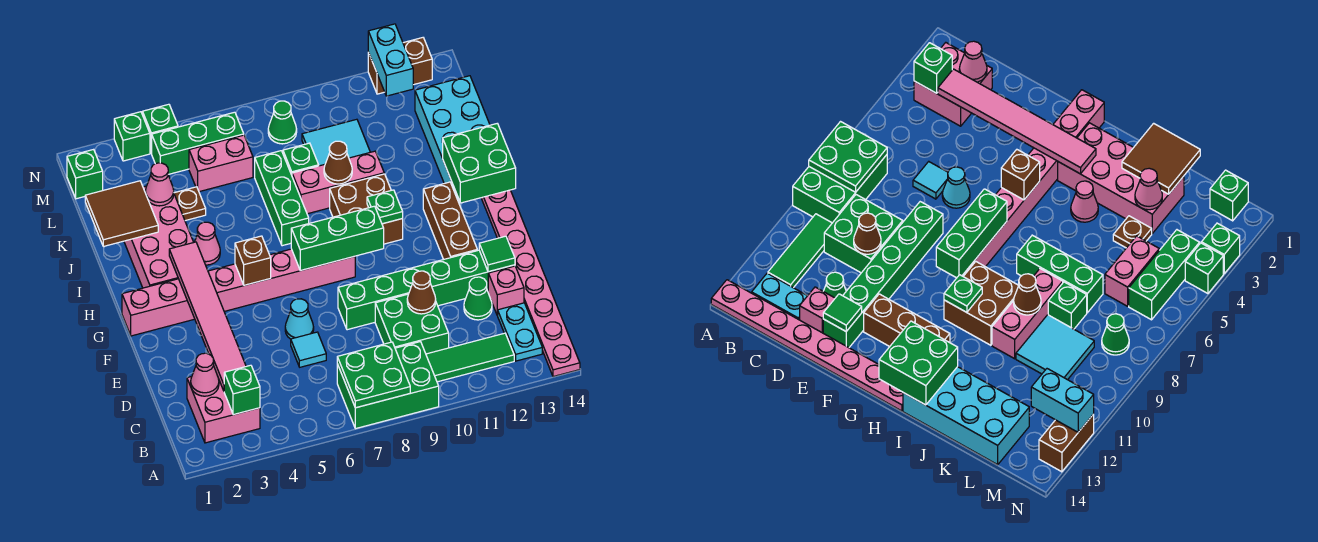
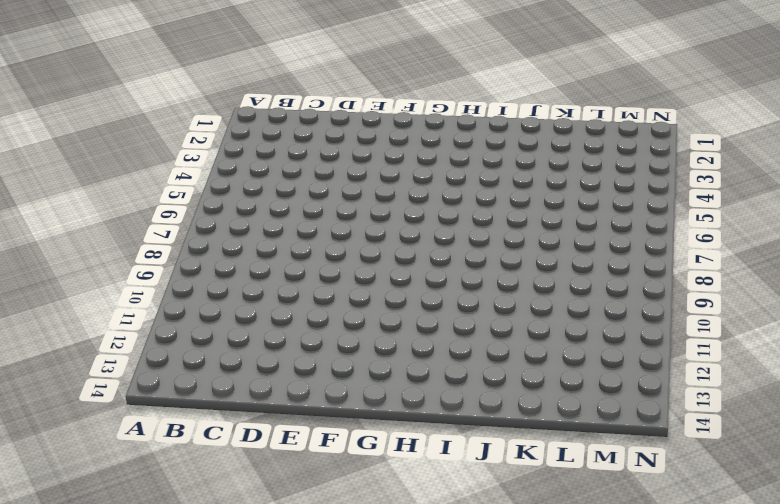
none -> green brick A7:B9 level 1
none -> pink plate A14:H14 level 1
none -> pink brick B2:C3 level 1
none -> green tile B10:B12 level 1

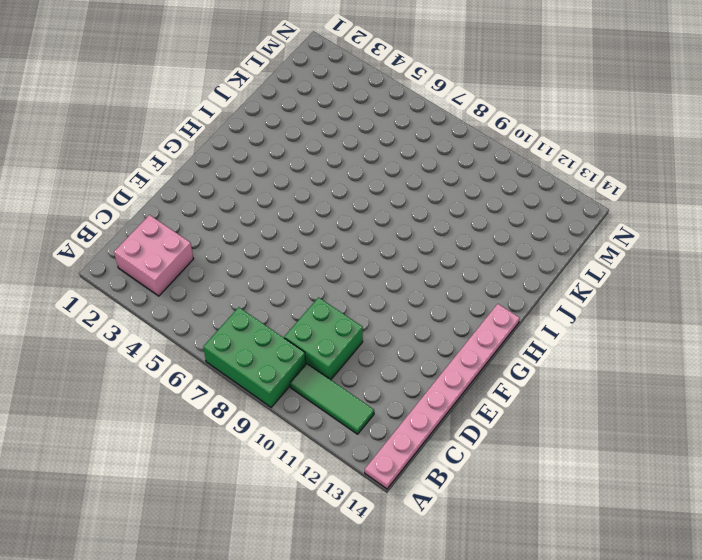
none -> cyan plate B13:C13 level 1
none -> cyan tile D6 level 1
none -> green cone D12 level 1
none -> pink brick D13 level 1

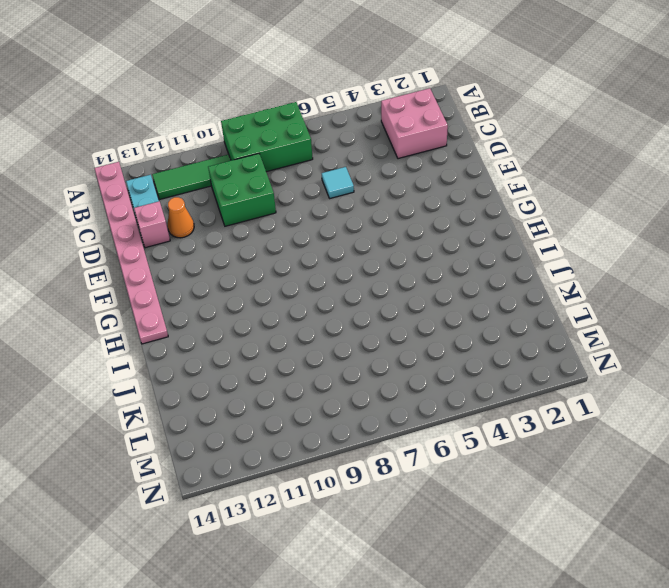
orange cone D12 level 1 -> green cone D12 level 1
none -> cyan cone E6 level 1
none -> green brick E8:E13 level 1
none -> brown brick F12:H12 level 1
none -> pink brick G1:G8 level 1

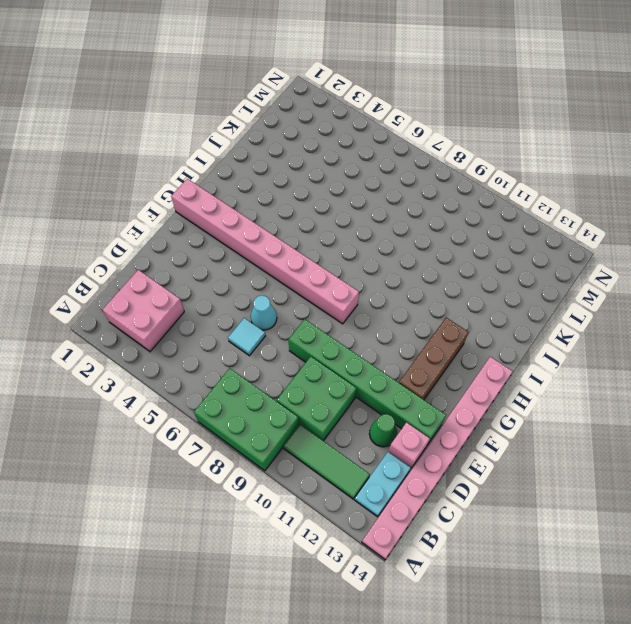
none -> pink brick H2:K3 level 1
none -> brown brick H9:I10 level 1
none -> pink cone I4 level 1
none -> green brick I7:K7 level 1

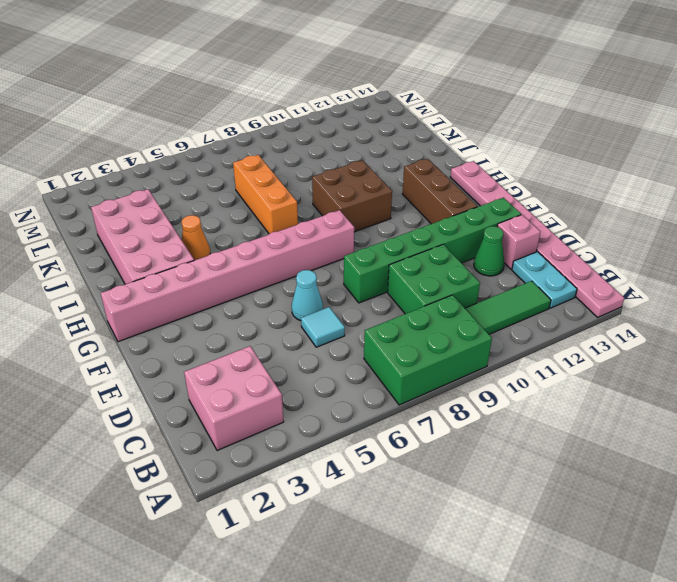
orange cone I4 level 1 -> pink cone I4 level 1
orange brick I7:K7 level 1 -> green brick I7:K7 level 1
none -> cyan brick I13:L14 level 1
none -> pink brick J8:J10 level 1
none -> brown plate K4 level 1
none -> green brick K8 level 1

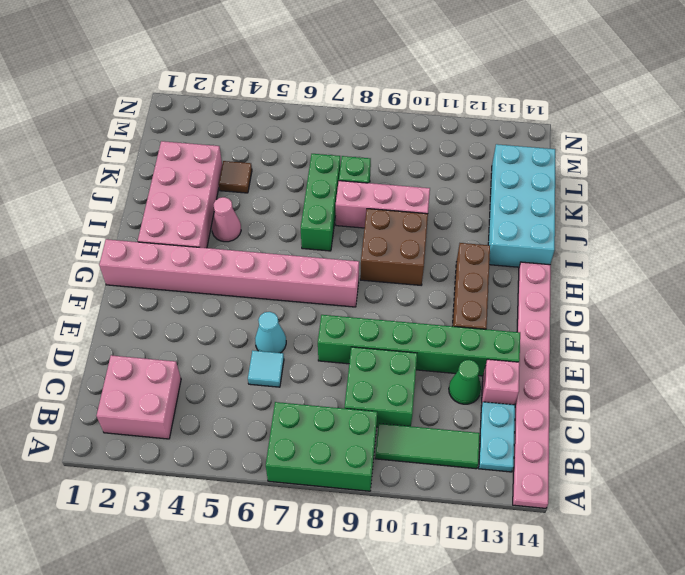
brown tile K4 level 1 -> brown plate K4 level 1
none -> cyan tile K9:L10 level 1
none -> pink brick L5:L6 level 1
none -> green brick M1 level 1
none -> green brick M4:M6 level 1

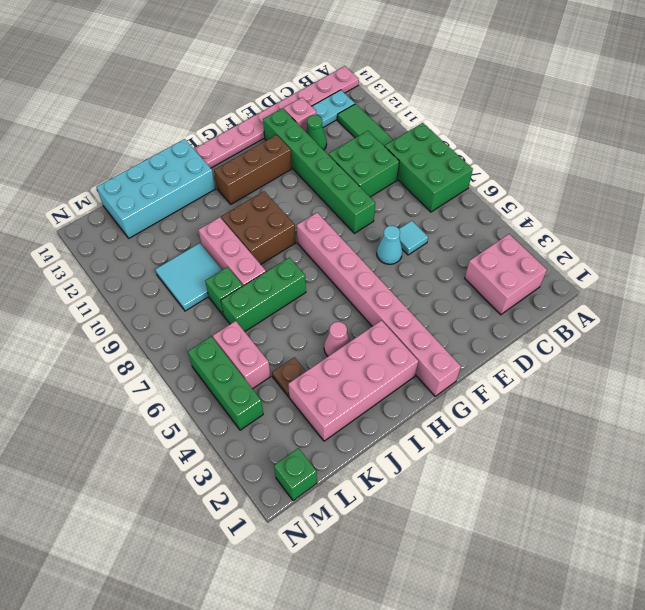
none -> green cone M8 level 1
none -> green brick N3 level 1
none -> green brick N4 level 1
none -> brown brick N12:N13 level 1

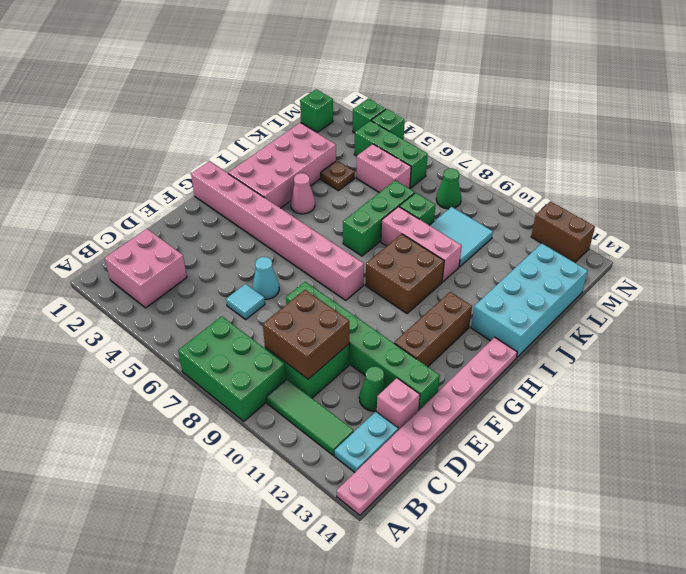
brown brick C9:D10 level 2 -> brown cone D10 level 2
none -> green plate A7:B8 level 2
none -> green brick B3 level 2
none -> pink cone C2 level 2
none -> pink tile C3:H3 level 2

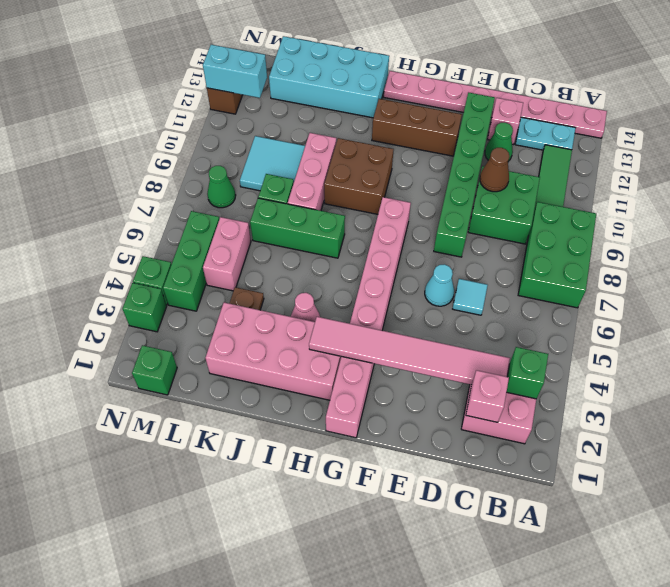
pink brick C2 level 2 -> pink cone C2 level 2
none -> green plate A7:B8 level 2
none -> green tile E13 level 2
none -> brown brick G5 level 2
none -> green brick G7:G9 level 2

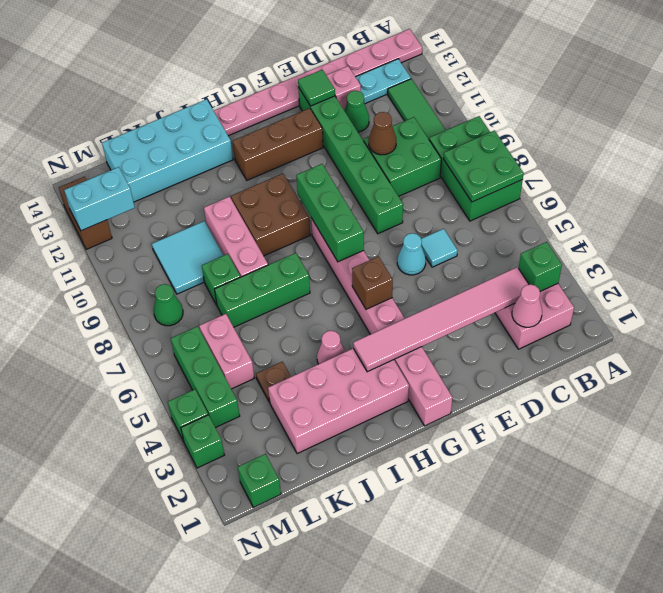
none -> green plate H10 level 2
none -> green brick H13:I14 level 2
none -> brown tile J1:K2 level 2
none -> brown cone J9 level 2

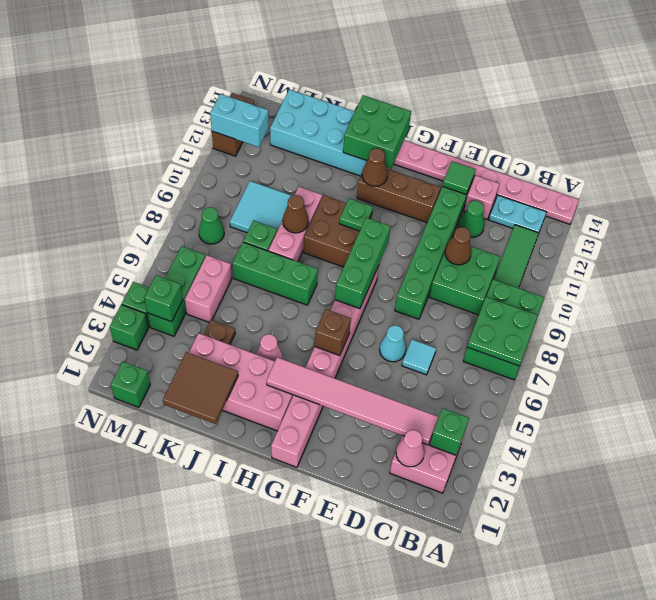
brown cone H12 level 2 -> none
green brick M4 level 2 -> none
none -> pink cone K3 level 2

